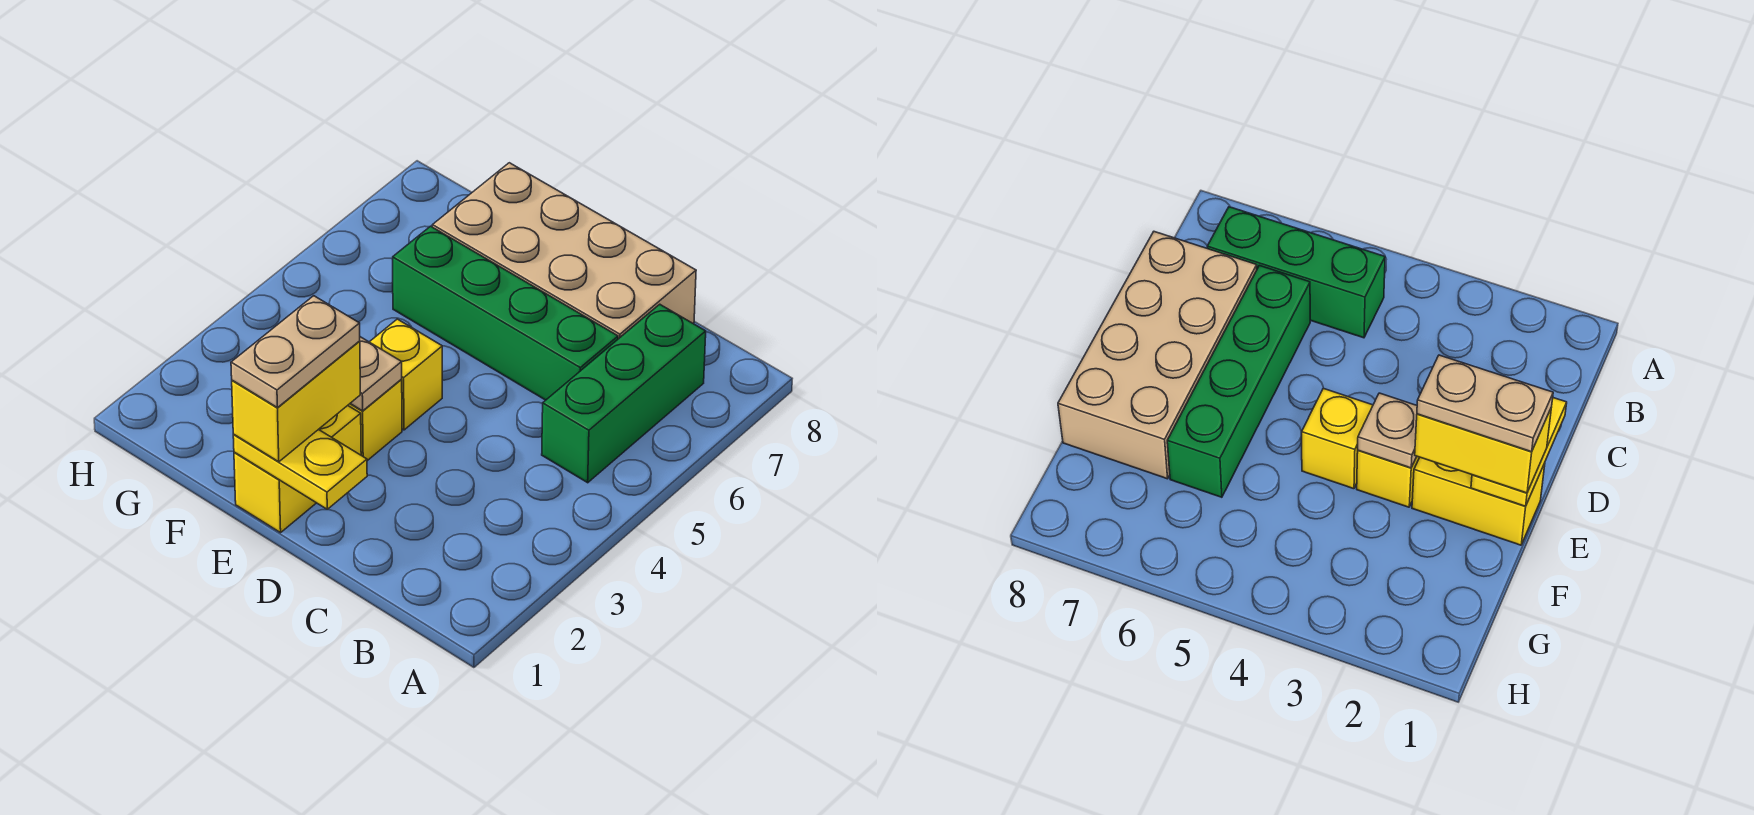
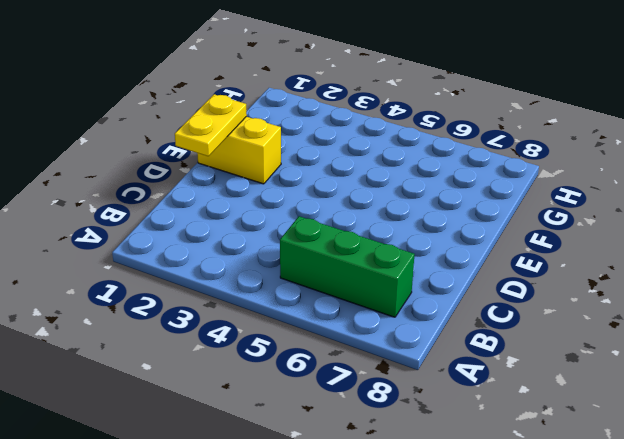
none -> green brick C6:F6 level 1
none -> tan brick C7:F8 level 1

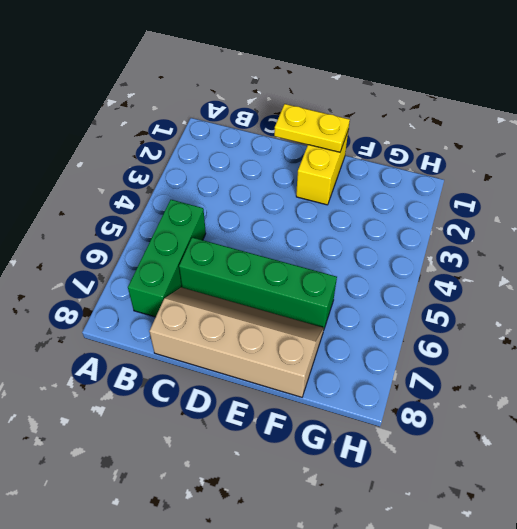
tan slope C7:F8 level 1 top 8 -> tan brick C7:F8 level 1
none -> yellow brick E3 level 1
none -> yellow brick E4 level 1

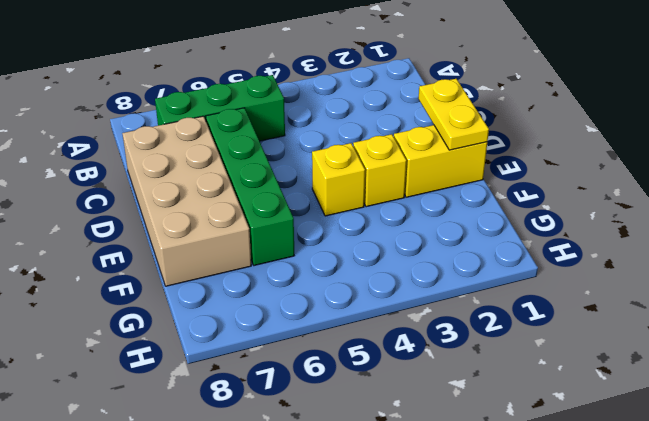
none -> tan plate E3 level 2
none -> yellow brick E1:E2 level 3

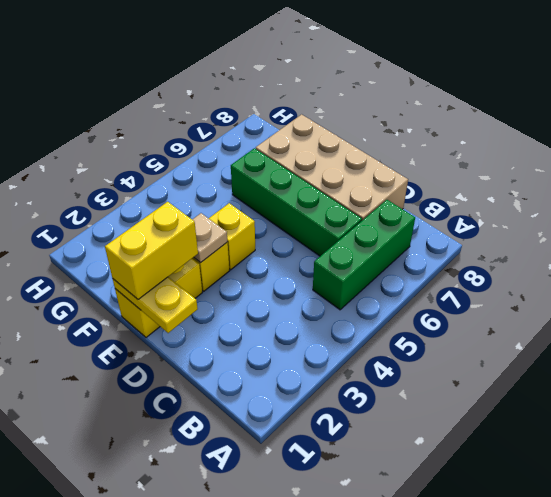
none -> tan plate E1:E2 level 4

